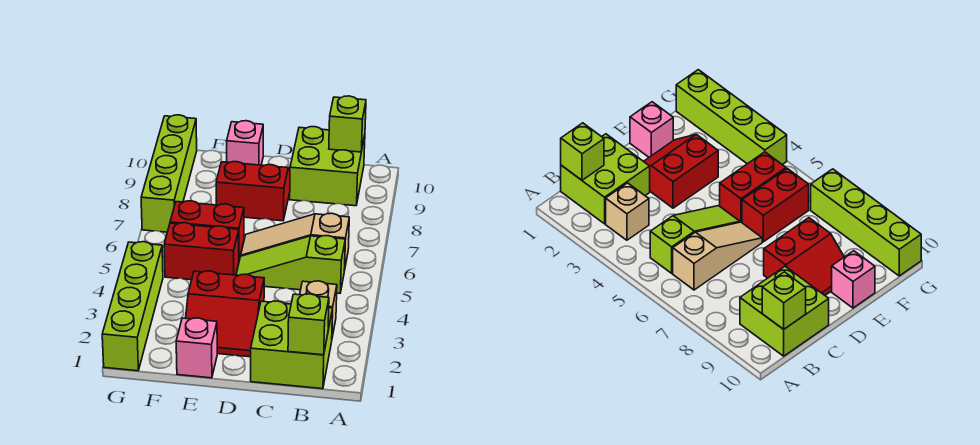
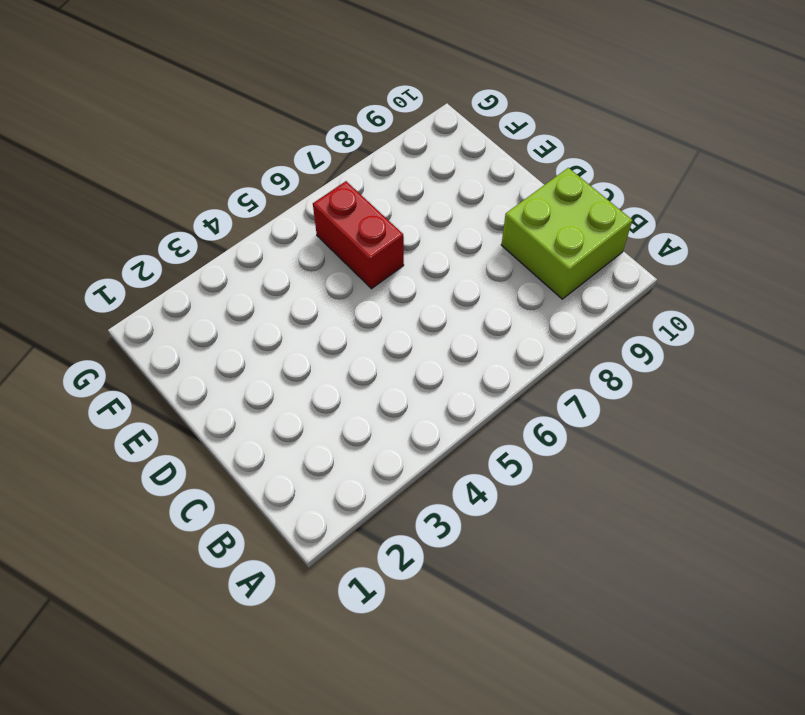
none -> lime brick B1:C2 level 1
none -> tan brick B3 level 1
none -> lime slope B5:D5 level 1 top B

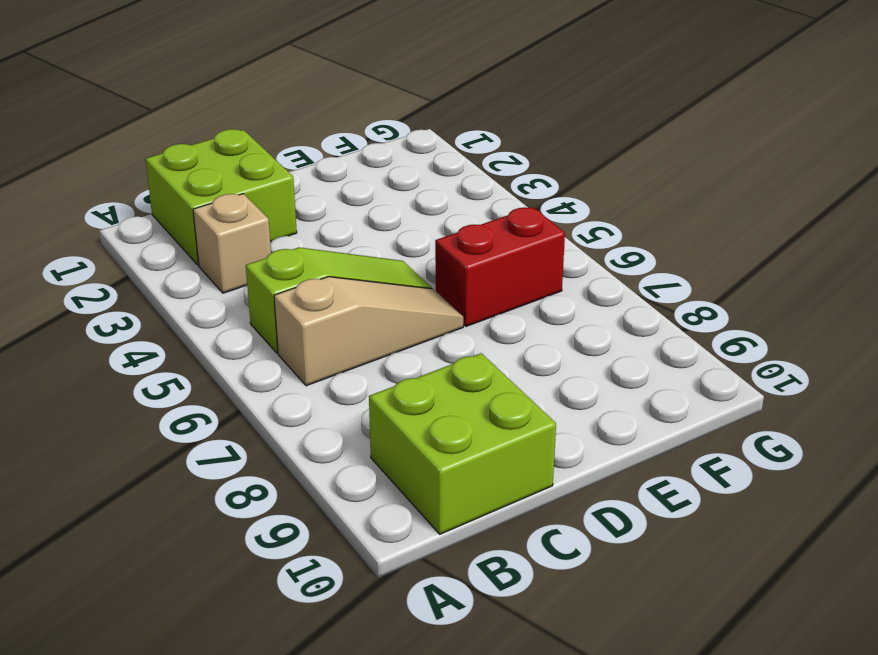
none -> red slope D2:E3 level 1 top 3
none -> red slope D8:E9 level 1 top 8
none -> pink brick E1 level 1

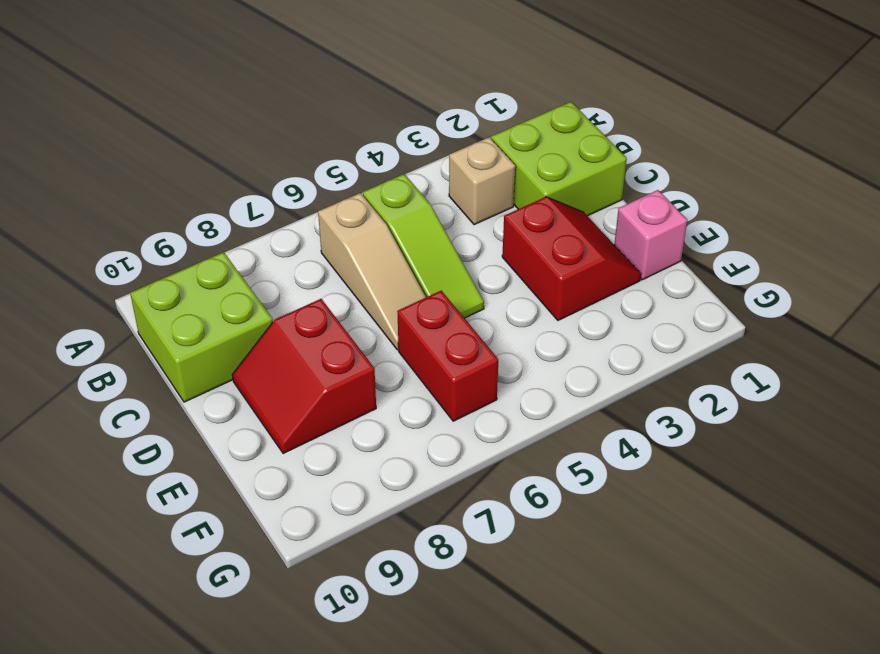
none -> red brick E5:F5 level 1
none -> pink brick E10 level 1
none -> lime brick G1:G4 level 1

